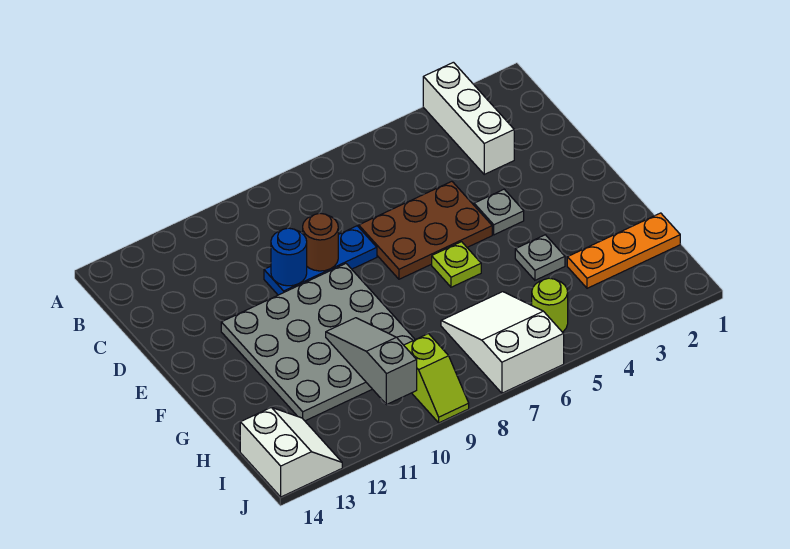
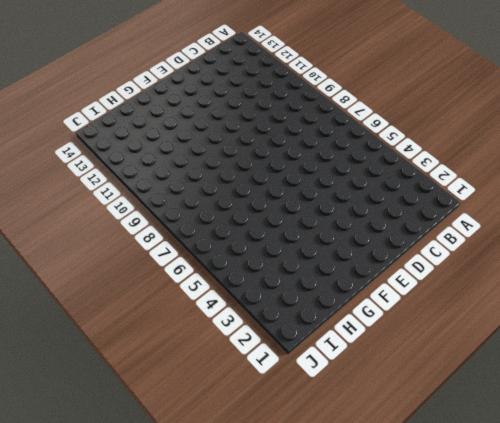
none -> white brick A3:C3 level 1
none -> brown plate D5:E7 level 1
none -> blue plate D8:D10 level 1

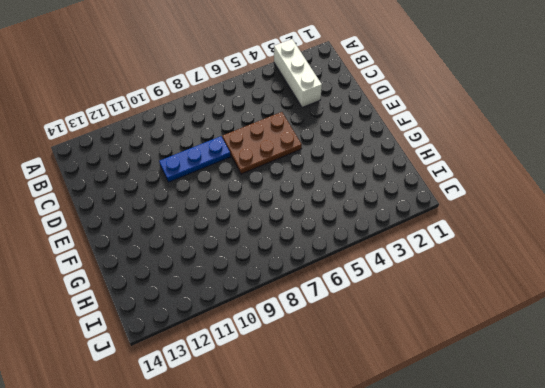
none -> grey plate E4 level 1
none -> grey plate E9:H12 level 1
none -> lime plate F6 level 1

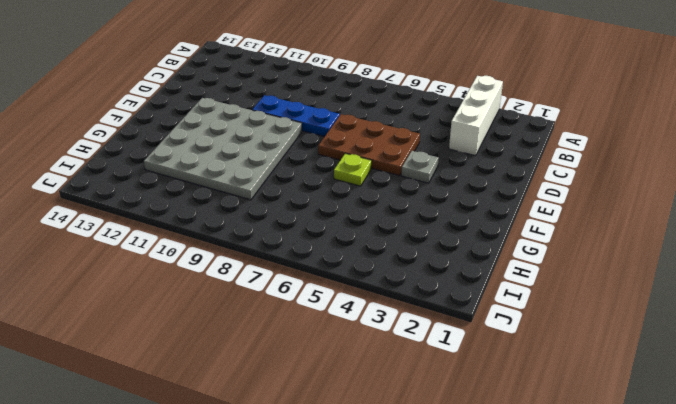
none -> grey plate G4 level 1
none -> orange plate H1:H3 level 1
none -> white slope H6:J7 level 1 top J

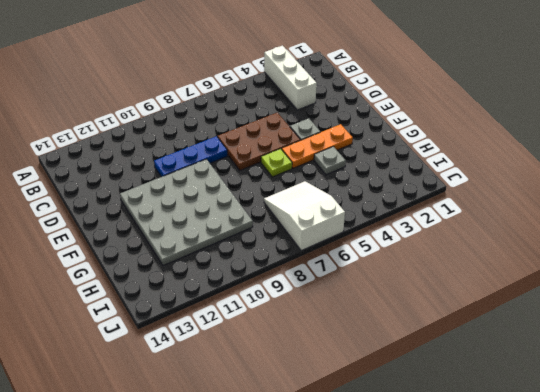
orange plate F3:F5 level 1 -> orange plate H1:H3 level 1
none -> lime round brick I5 level 1
none -> lime slope I9:J9 level 1 top I
none -> white slope I13:J14 level 1 top 14

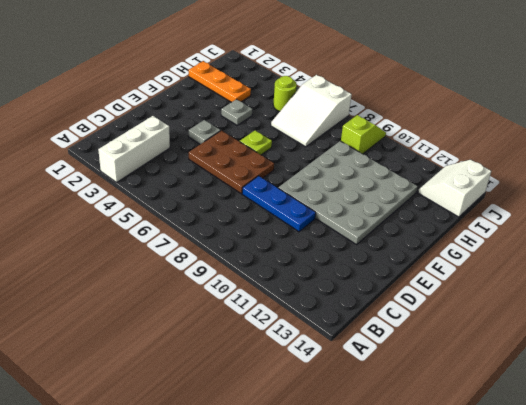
none -> brown round brick D9 level 2
none -> blue round brick D10 level 2
none -> grey slope G10:I10 level 2 top I

